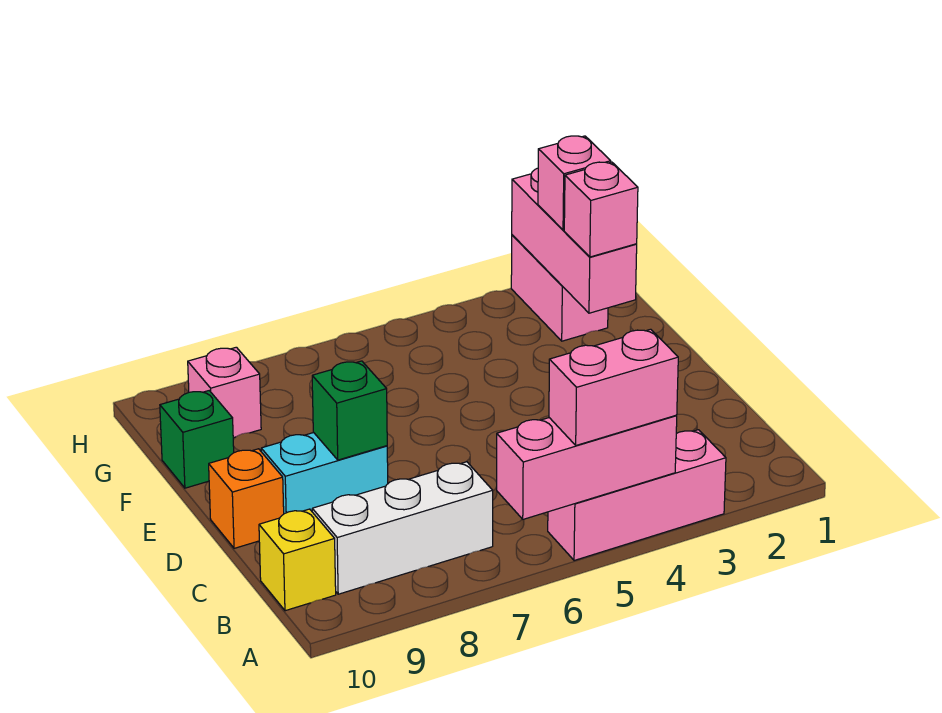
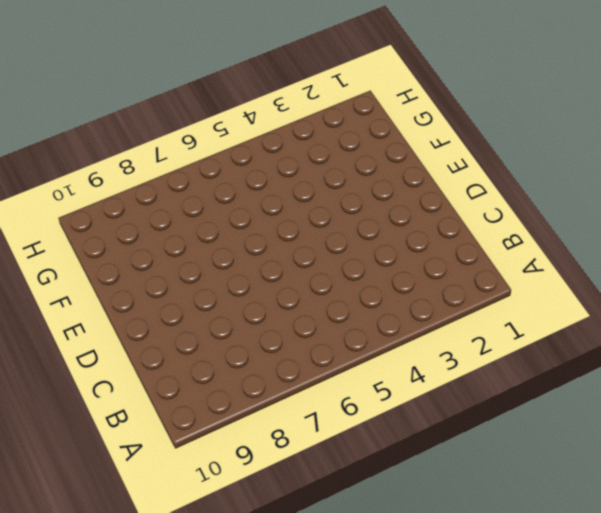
none -> pink brick A3:A5 level 1
none -> white brick B7:B9 level 1
none -> yellow brick B10 level 1

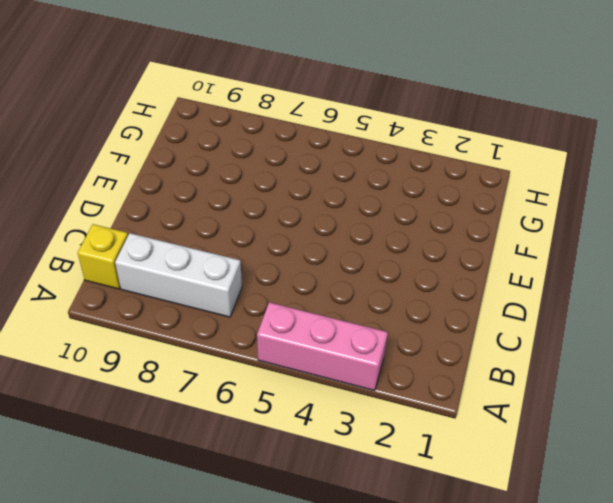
none -> cyan brick D8:D9 level 1
none -> orange brick D10 level 1
none -> green brick F10 level 1

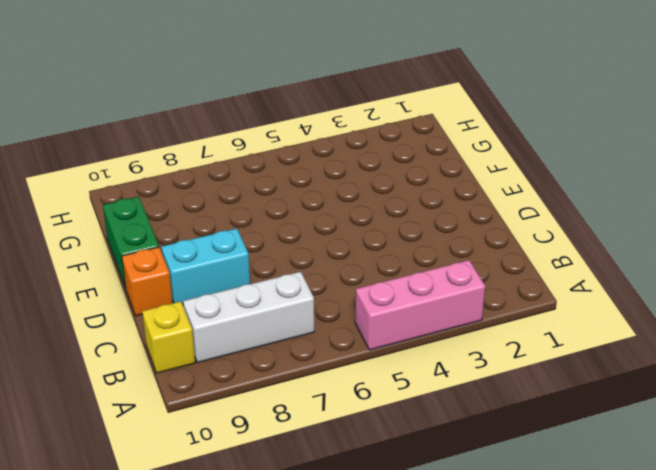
green brick E10:F10 level 1 -> green brick F10 level 1
none -> pink brick G2:H2 level 1
none -> pink brick G9 level 1
none -> pink brick A4:A6 level 2

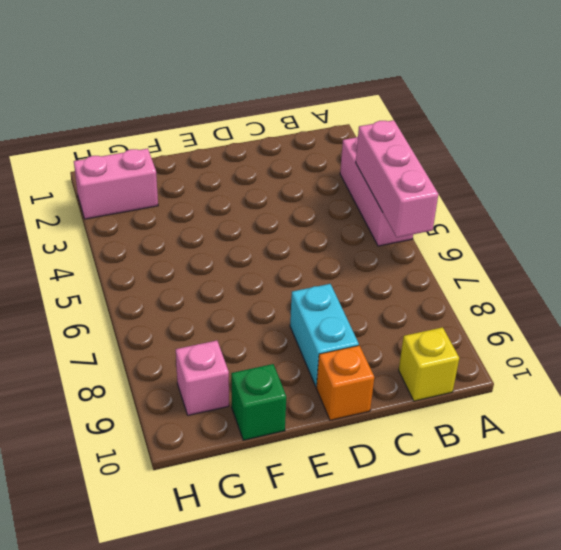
none -> white brick B7:B9 level 1
none -> green brick D8 level 2
none -> pink brick F2:H2 level 2

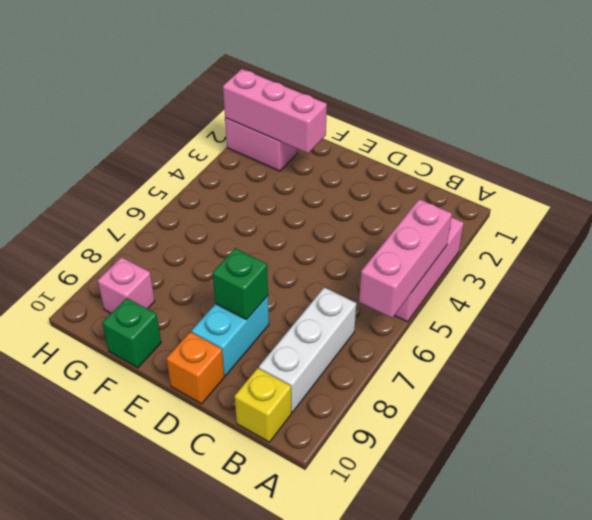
none -> pink brick A4:A5 level 3
none -> pink brick F2 level 3
none -> pink brick G2 level 3

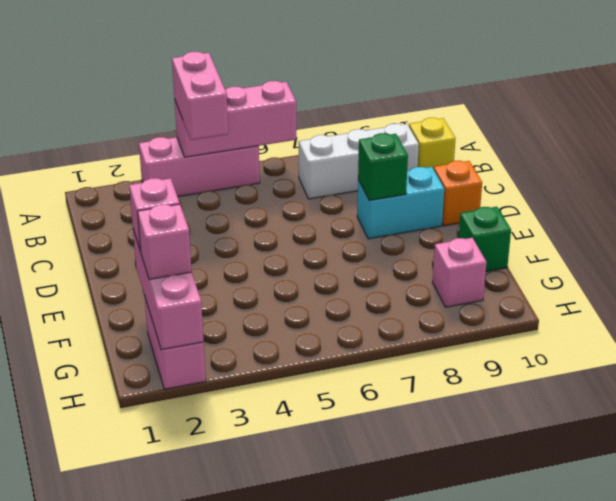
pink brick A4:B4 level 3 -> pink brick A4:A5 level 3

